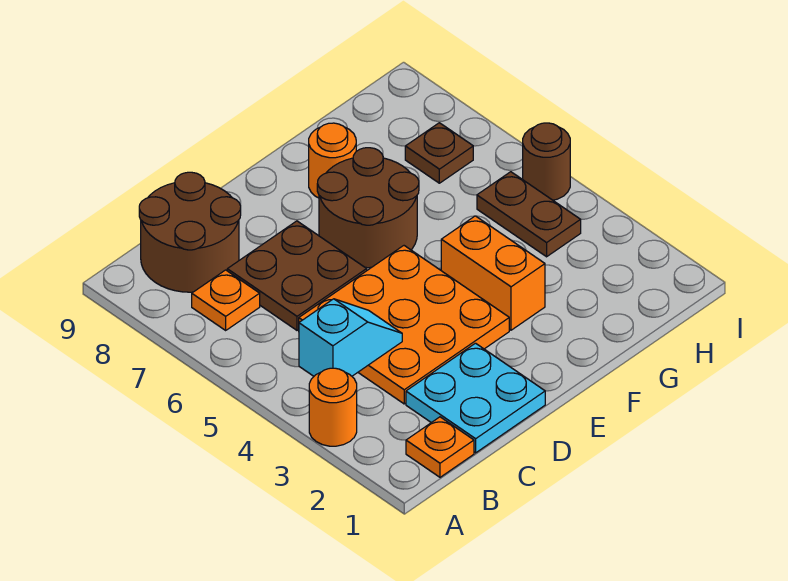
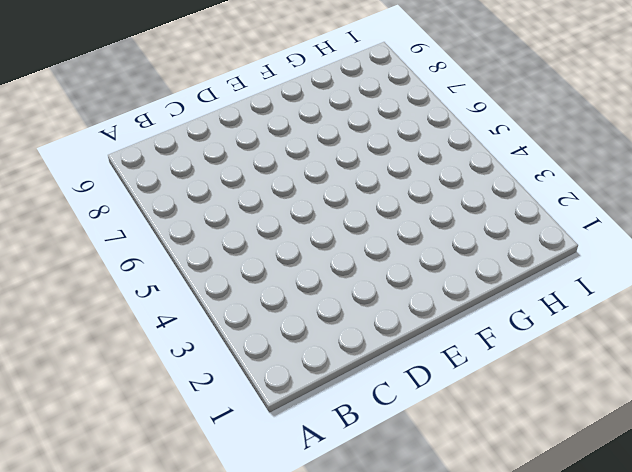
none -> orange round brick A3 level 1
none -> orange plate B1 level 1
none -> orange plate B7 level 1

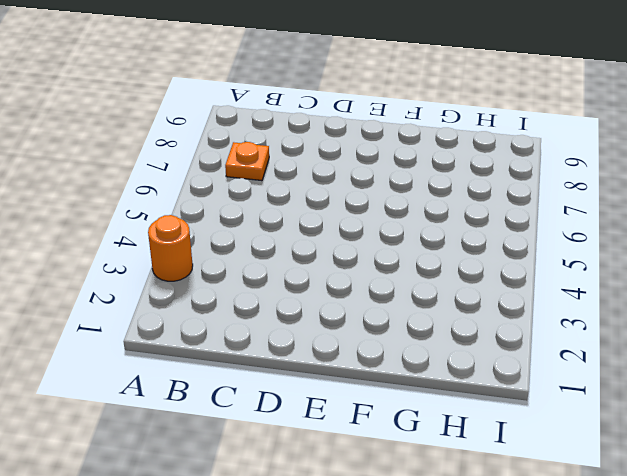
none -> orange plate B1 level 1
none -> brown round brick B8:C9 level 1
none -> cyan plate C1:D2 level 1

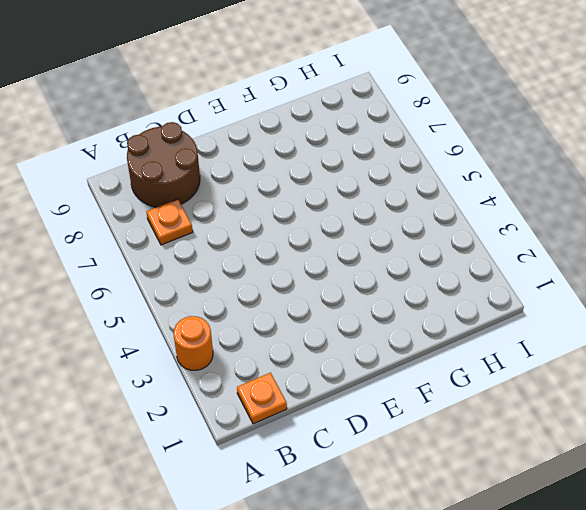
none -> cyan plate C1:D2 level 1
none -> orange plate C3:E5 level 1
none -> brown plate C6:D7 level 1

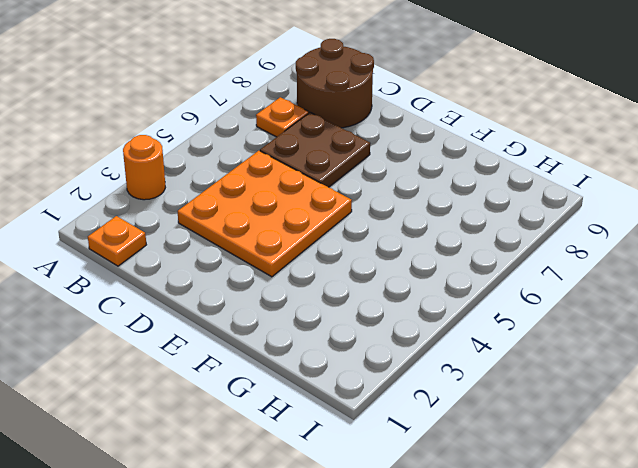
none -> cyan plate C1:D2 level 1
none -> brown round brick E6:F7 level 1
none -> orange brick F3:F4 level 1

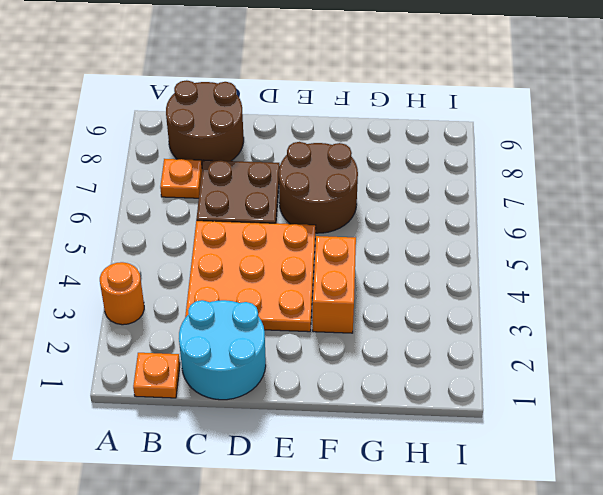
cyan round brick C1:D2 level 1 -> cyan plate C1:D2 level 1
none -> orange round brick F8 level 1
none -> brown plate H4:H5 level 1
none -> brown plate H7 level 1

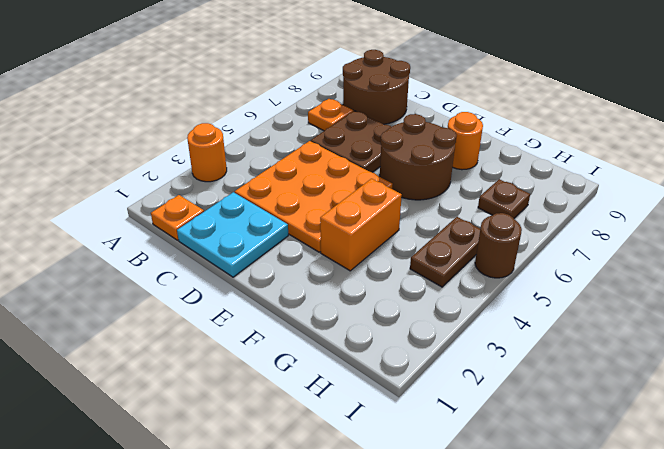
none -> cyan slope B4:C4 level 2 top B

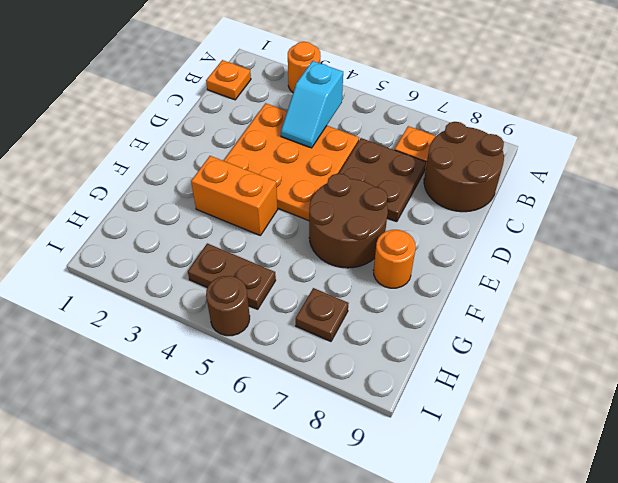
none -> cyan plate C1:D2 level 1

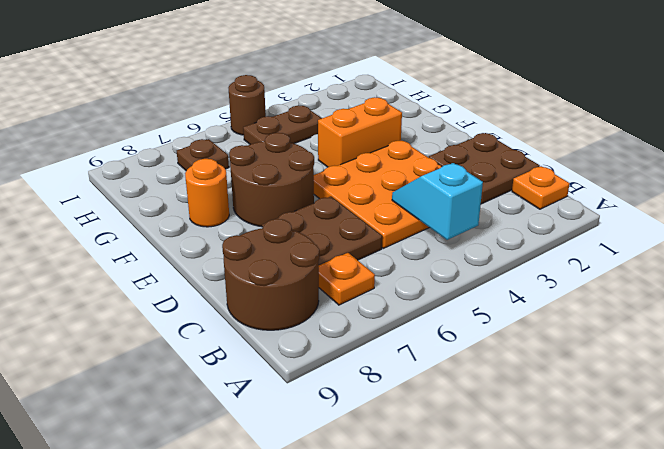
brown plate C1:D2 level 1 -> cyan plate C1:D2 level 1
none -> orange round brick A3 level 1

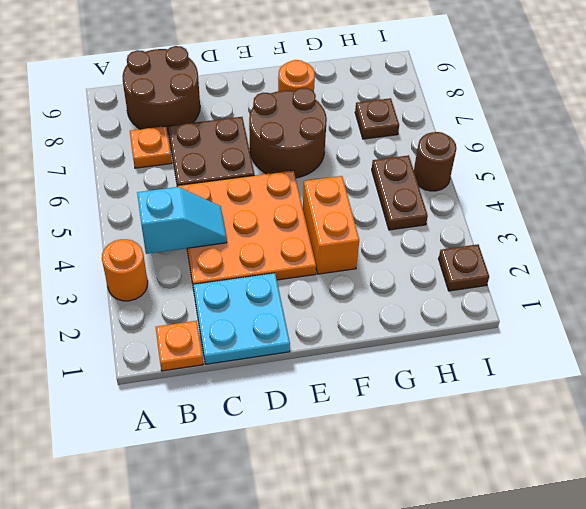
brown plate I2 level 1 -> none

